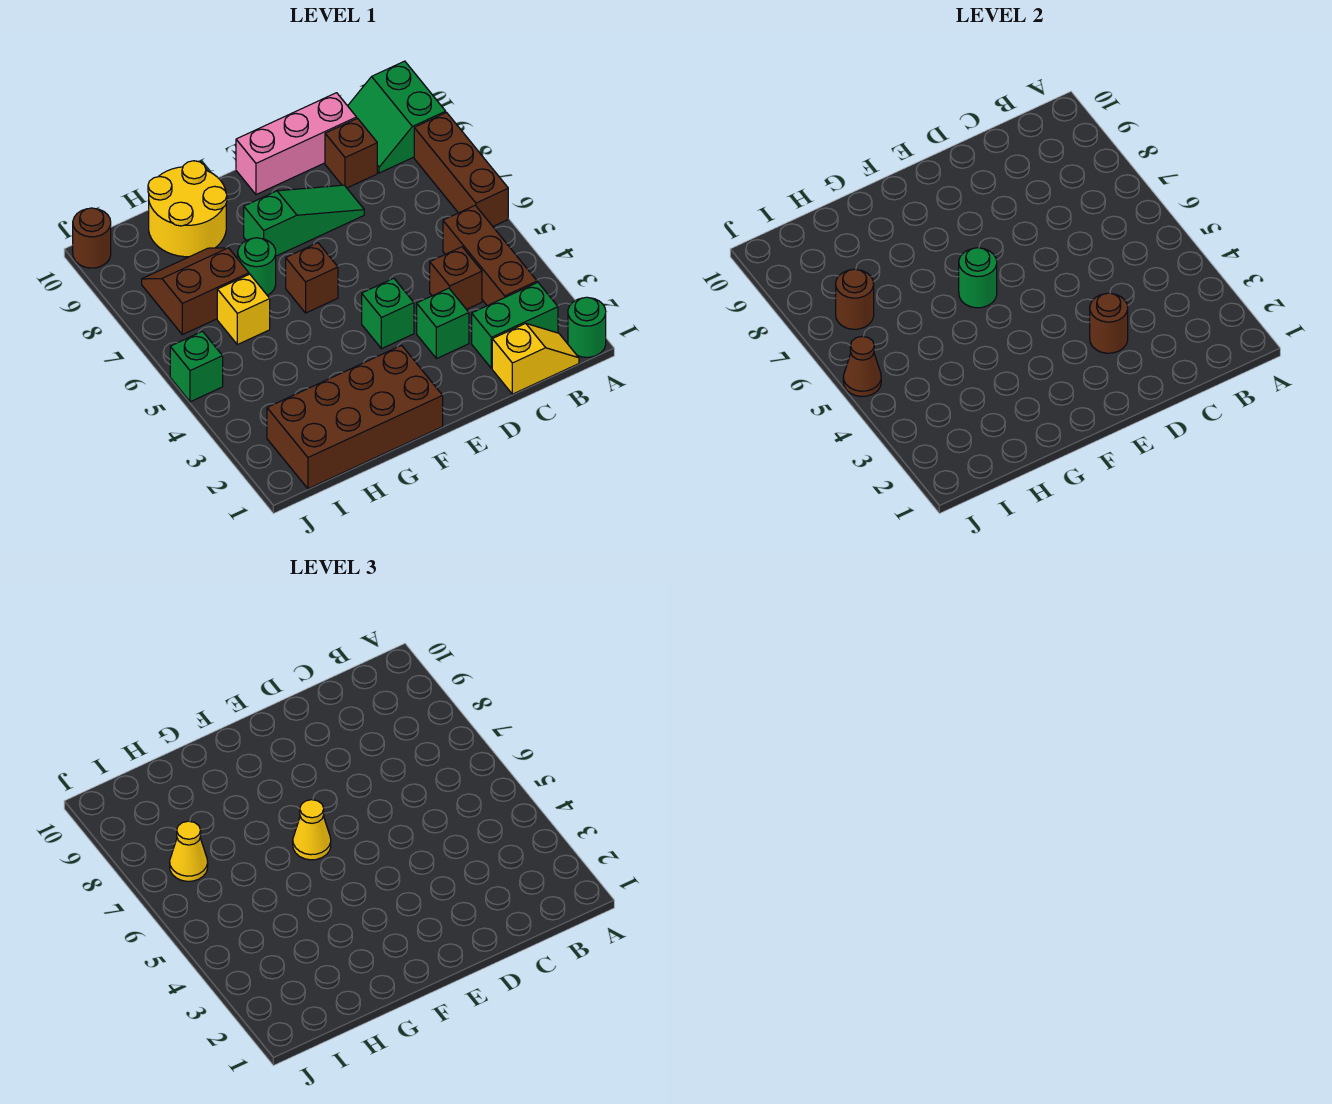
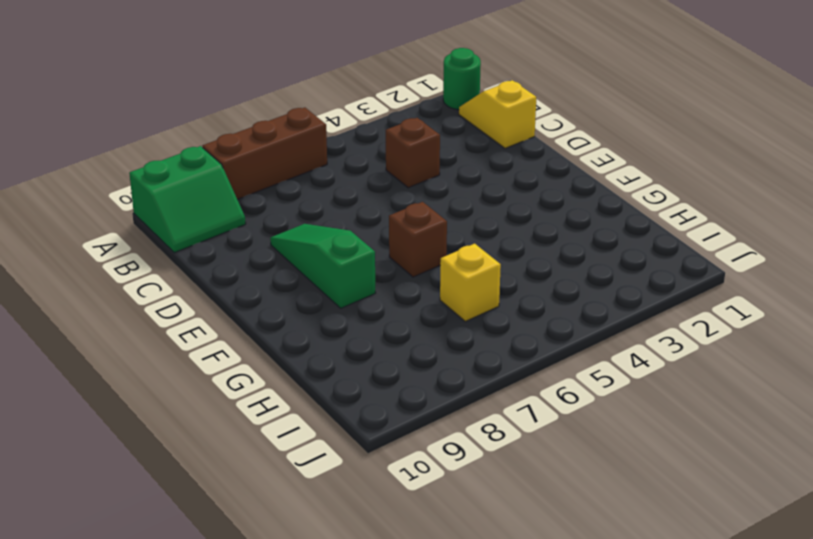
none -> green brick B2:C2 level 1
none -> brown brick B3:B5 level 1
none -> brown brick C9 level 1

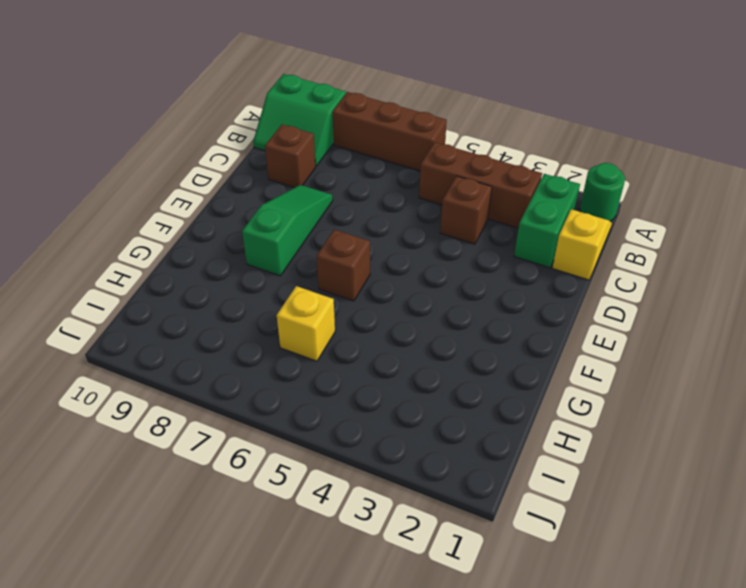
none -> pink brick C10:E10 level 1
none -> green brick D3 level 1
none -> green brick E4 level 1

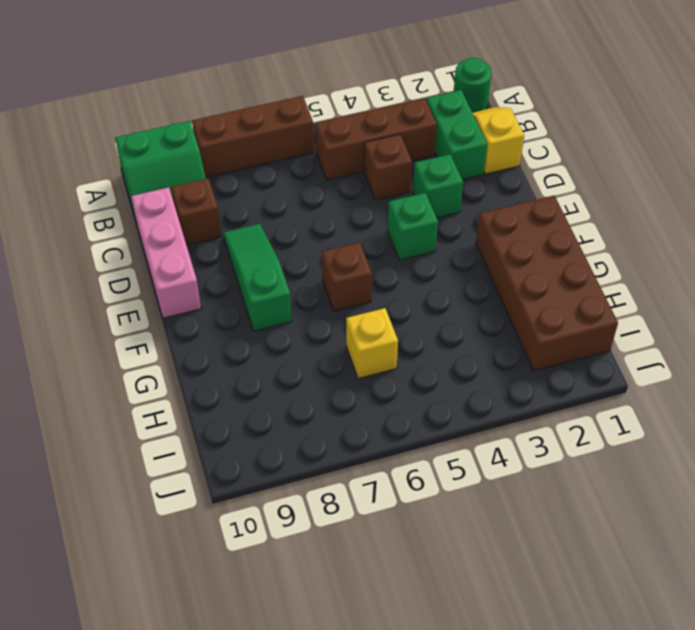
none -> green round brick G7 level 1
none -> yellow round brick G9:H10 level 1
none -> brown slope H7:I8 level 1 top 7

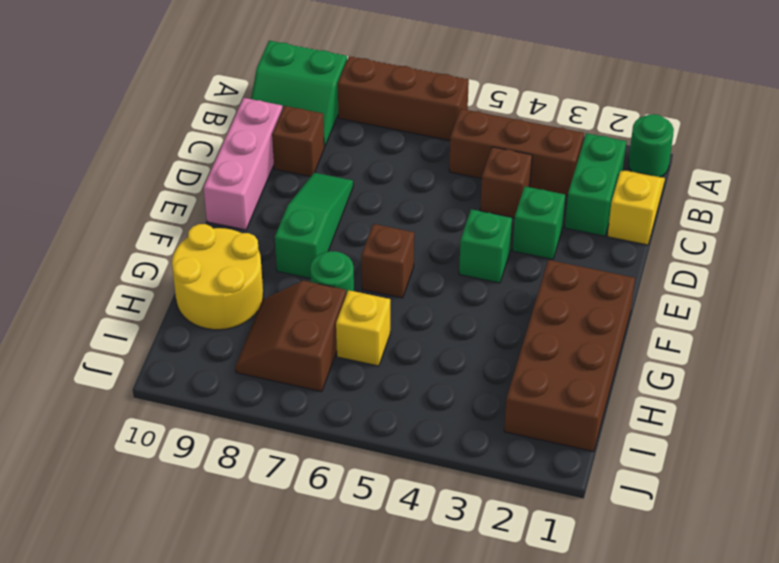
none -> green brick J5 level 1
none -> brown round brick J10 level 1
none -> brown round brick D3 level 2

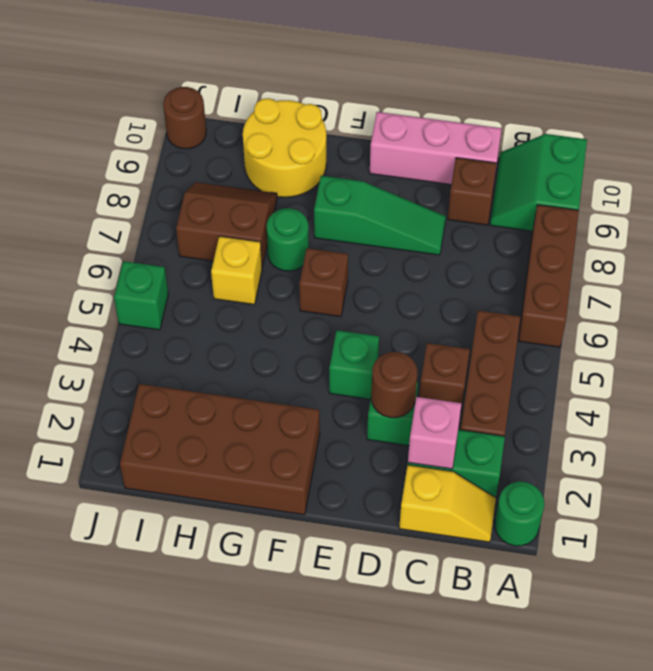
pink brick C2 level 2 -> none
none -> green round brick F6 level 2
none -> brown round brick I7 level 2
none -> brown cone J5 level 2

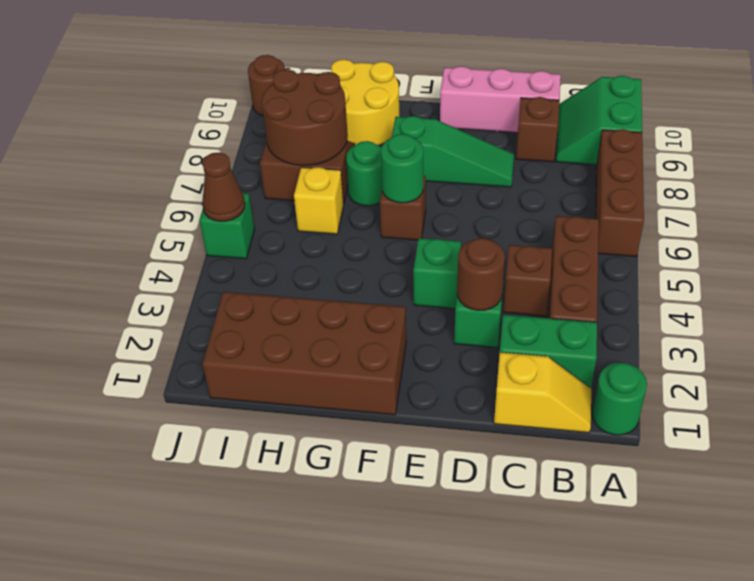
brown round brick H7:I8 level 2 -> brown round brick I7 level 2
none -> yellow cone F6 level 3
none -> yellow cone I7 level 3

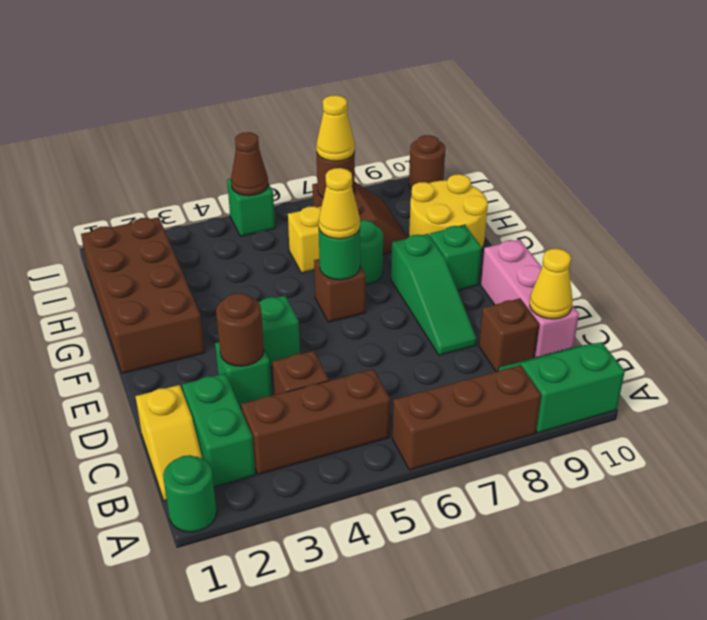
yellow cone C10 level 2 -> none
green brick F9 level 1 -> none

